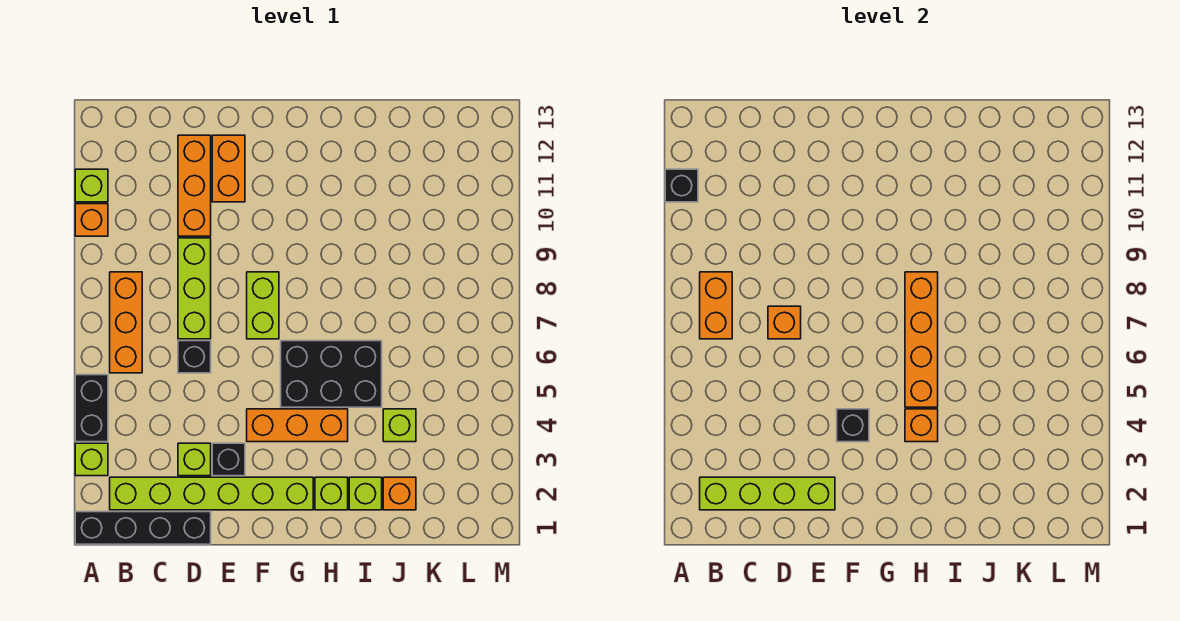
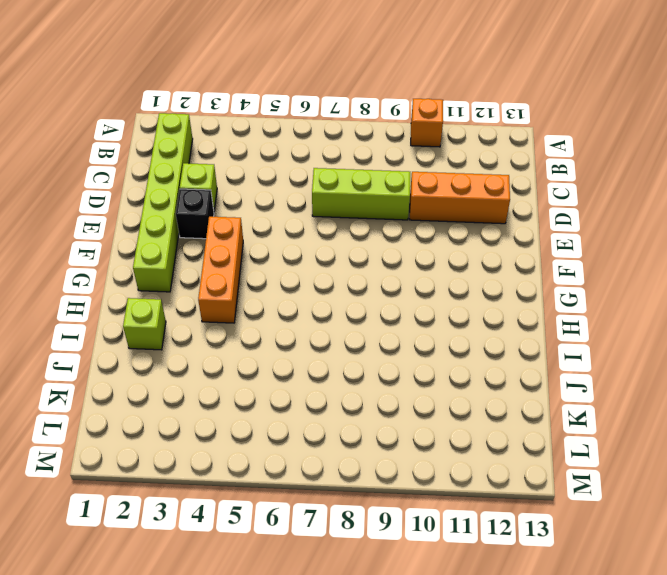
none -> black brick A1:D1 level 1
none -> lime brick A3 level 1
none -> black brick A4:A5 level 1

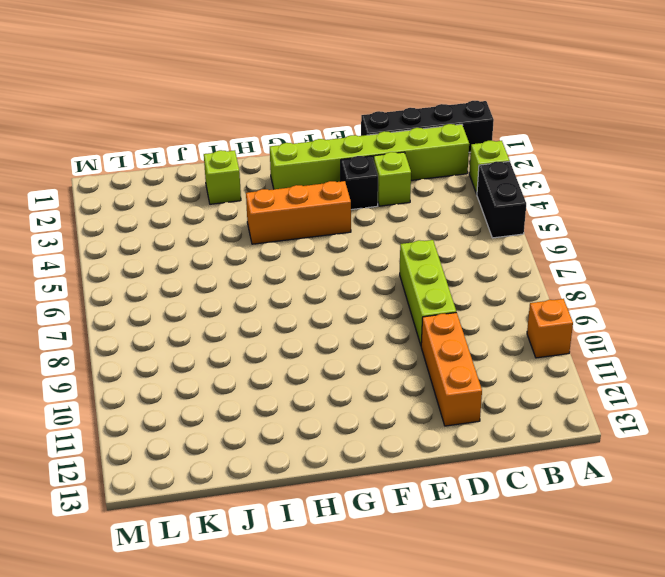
none -> lime brick A11 level 1
none -> orange brick B6:B8 level 1
none -> black brick D6 level 1

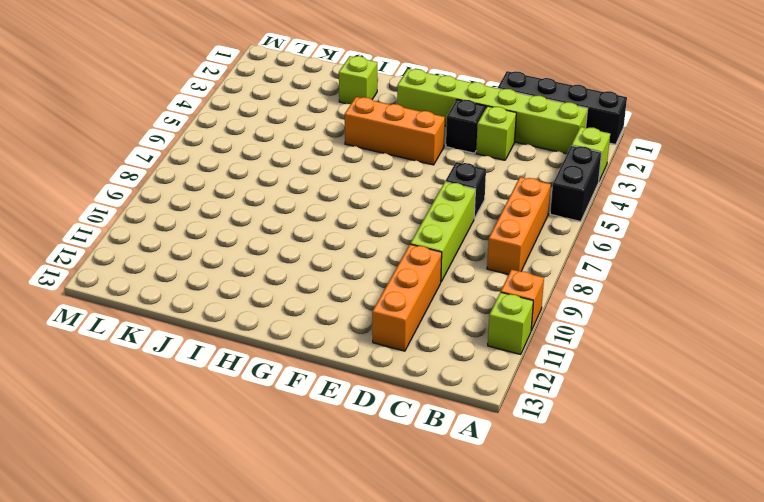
none -> orange brick E11:E12 level 1
none -> lime brick F7:F8 level 1
none -> black brick G5:I6 level 1

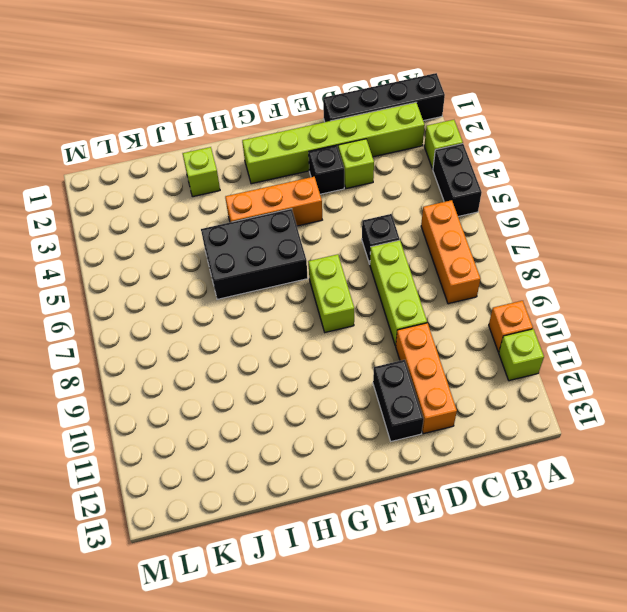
black brick E11:E12 level 1 -> orange brick E11:E12 level 1
none -> lime brick H2 level 1
none -> orange brick J2 level 1
none -> lime brick J4 level 1

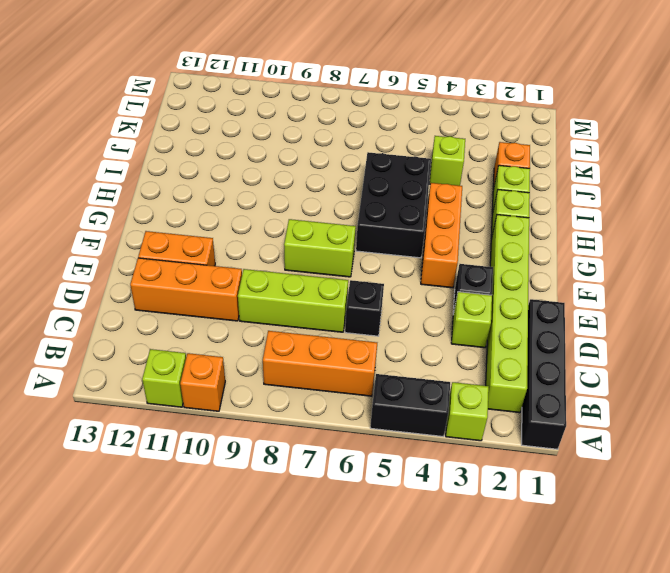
none -> black brick A11 level 2
none -> lime brick B2:E2 level 2
none -> orange brick B7:B8 level 2

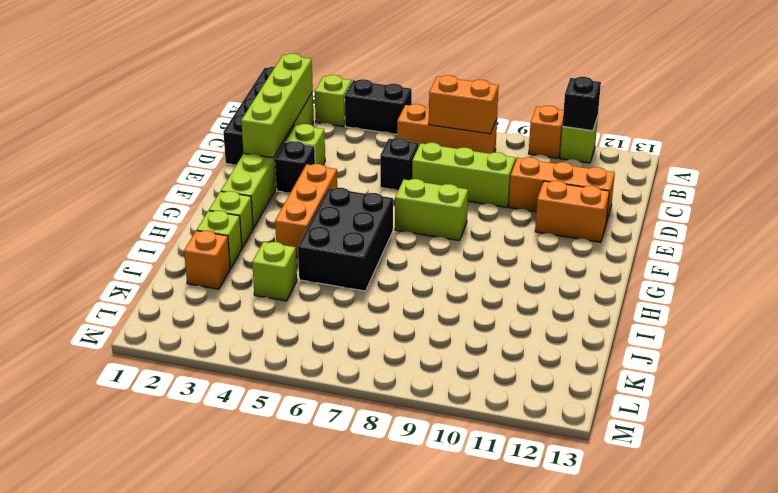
none -> orange brick D7 level 2
none -> black brick F4 level 2
none -> orange brick H4 level 2

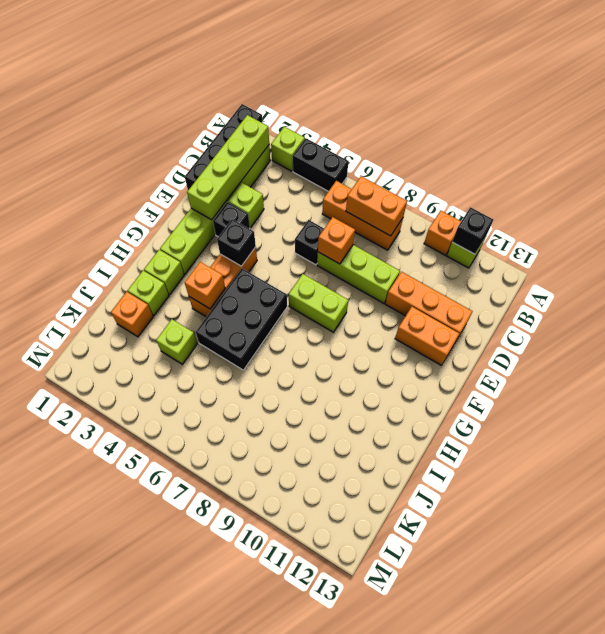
none -> orange brick H5:H8 level 2

